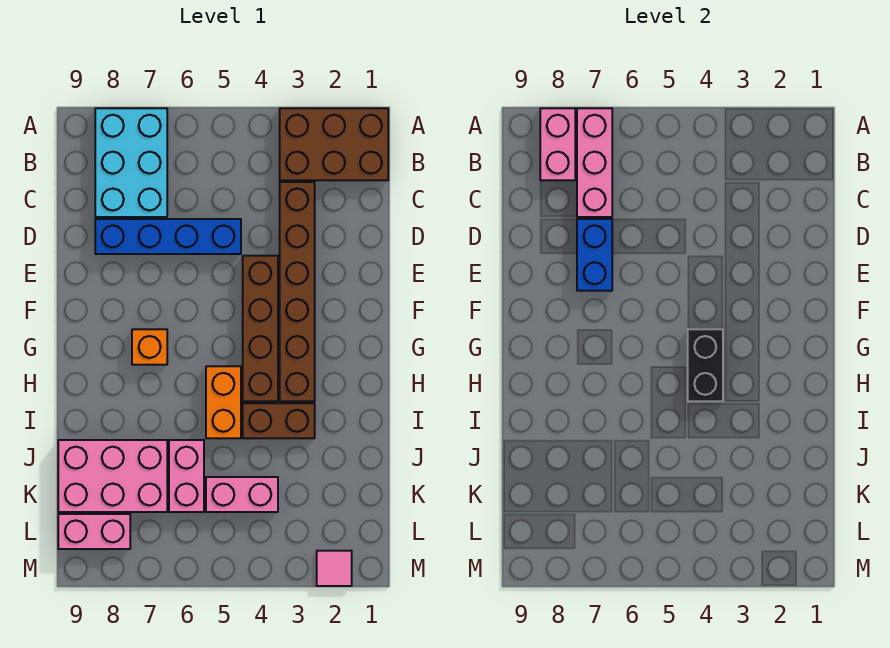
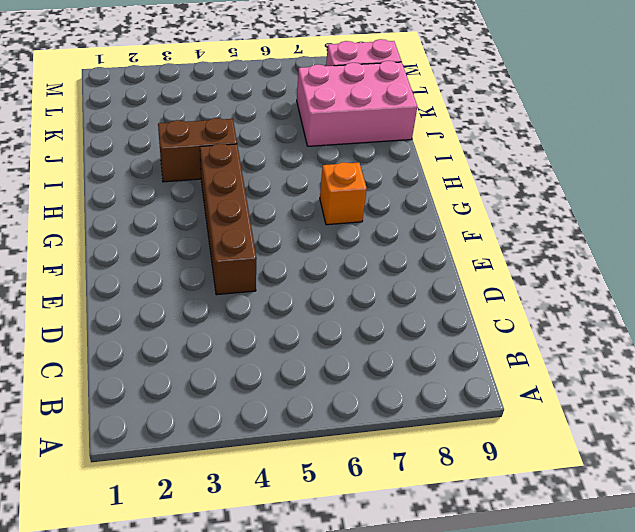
none -> brown brick A1:B3 level 1
none -> cyan brick A7:C8 level 1
none -> brown brick C3:H3 level 1

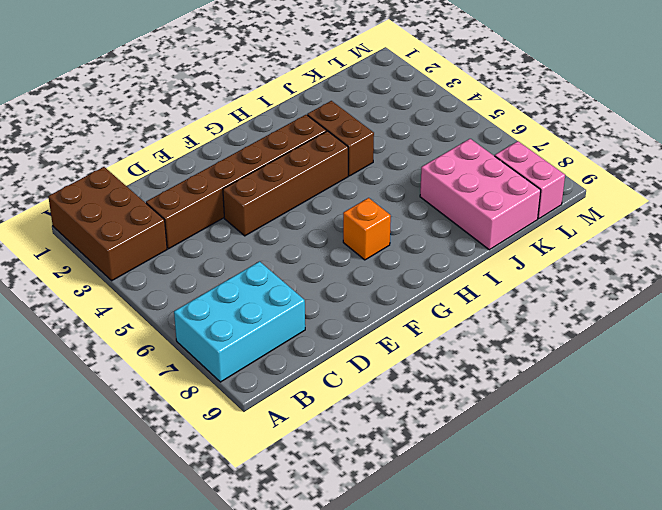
none -> blue brick D5:D8 level 1
none -> orange brick H5:I5 level 1
none -> pink brick J6:K6 level 1

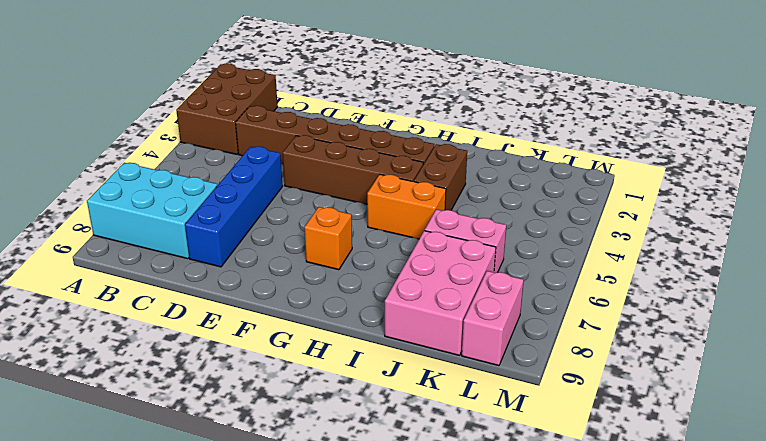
none -> pink brick K4:K5 level 1
none -> pink tile M2 level 1
none -> pink brick A7:C7 level 2

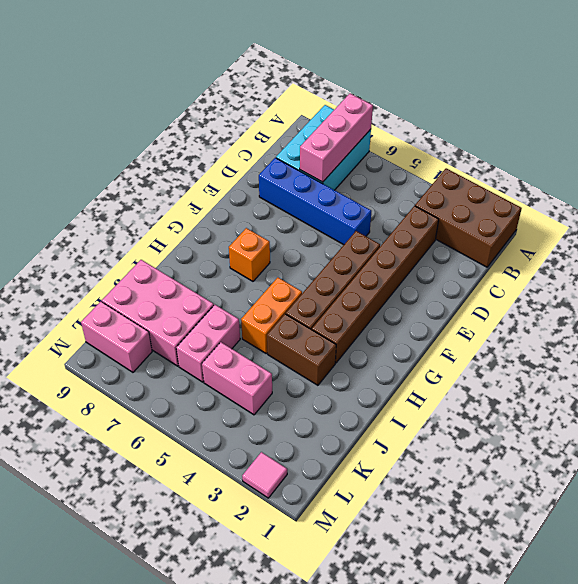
none -> pink brick A8:B8 level 2
none -> blue brick D7:E7 level 2
none -> black brick G4:H4 level 2

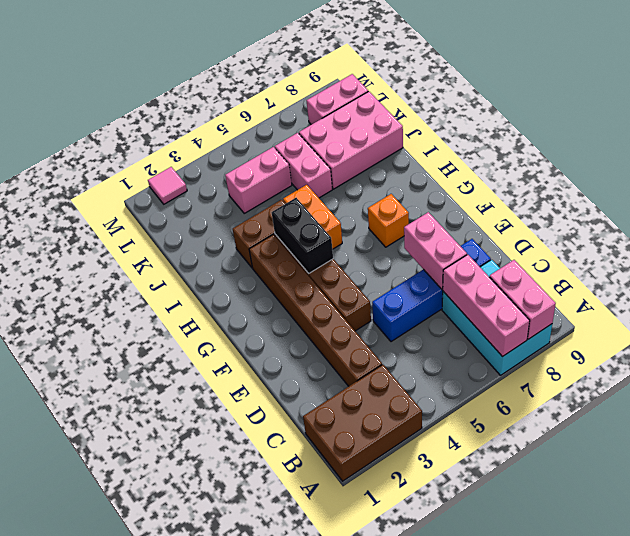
pink brick D7:E7 level 2 -> blue brick D7:E7 level 2

